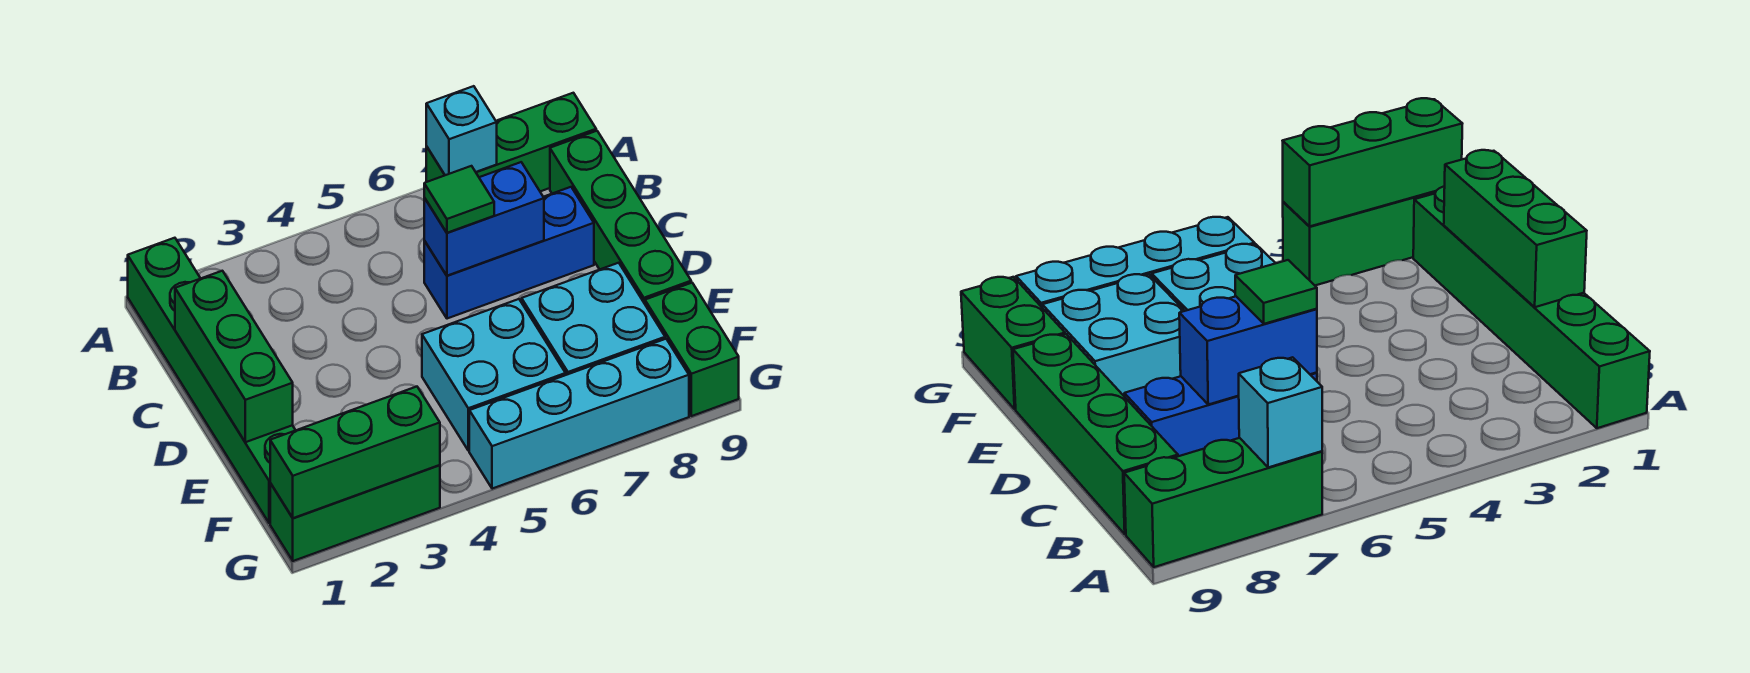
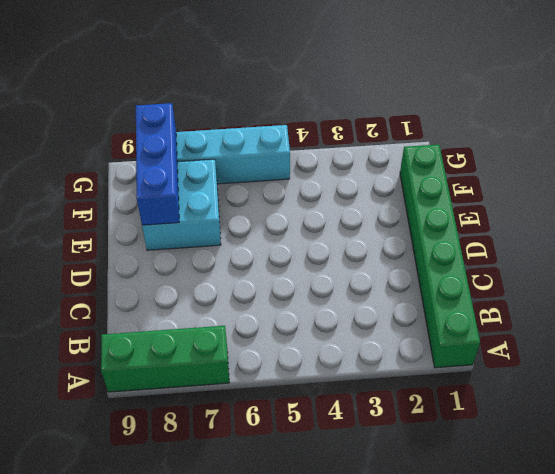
blue brick E8:G8 level 2 -> blue brick C6:C8 level 1
none -> green brick B9:E9 level 1
none -> cyan brick E5:F6 level 1
none -> green brick F9:G9 level 1

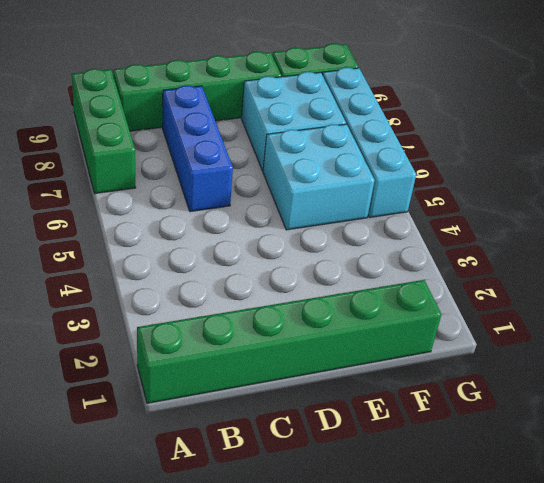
none -> green brick G1:G3 level 1
none -> cyan brick A7 level 2
none -> green brick C1:E1 level 2

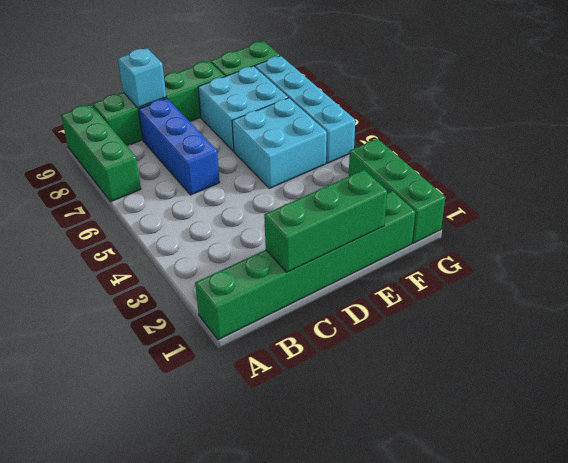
cyan brick C9 level 2 -> cyan brick A7 level 2
none -> blue brick C6:C7 level 2
none -> green brick G1:G3 level 2
none -> green tile C6 level 3

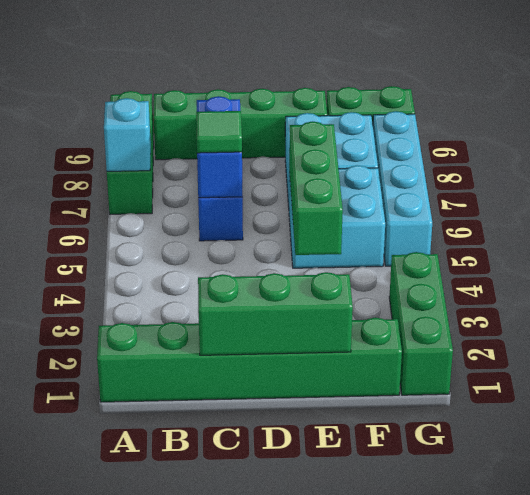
green brick E4:E6 level 2 -> green brick G1:G3 level 2

